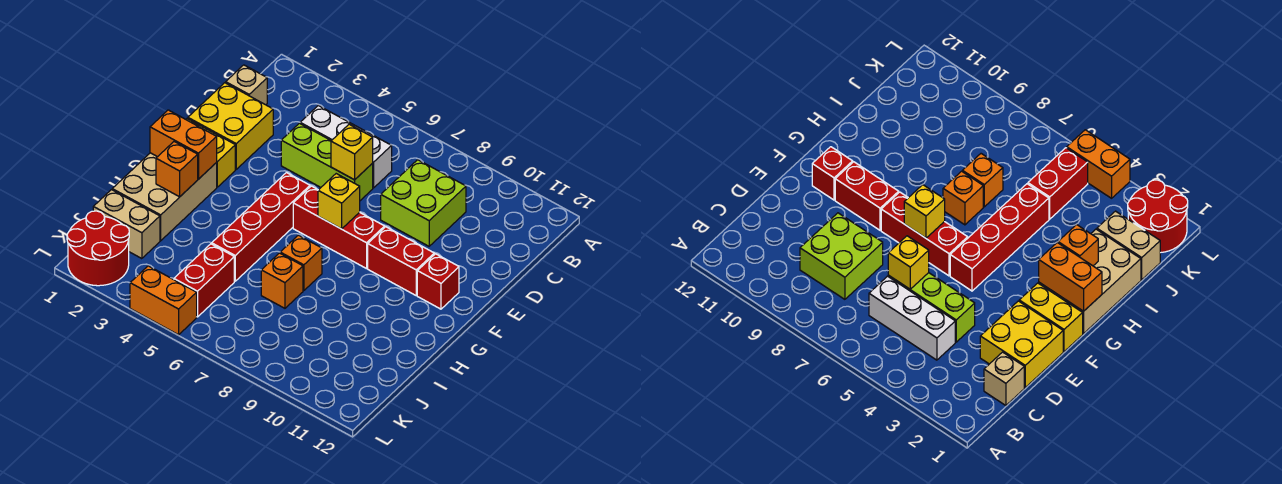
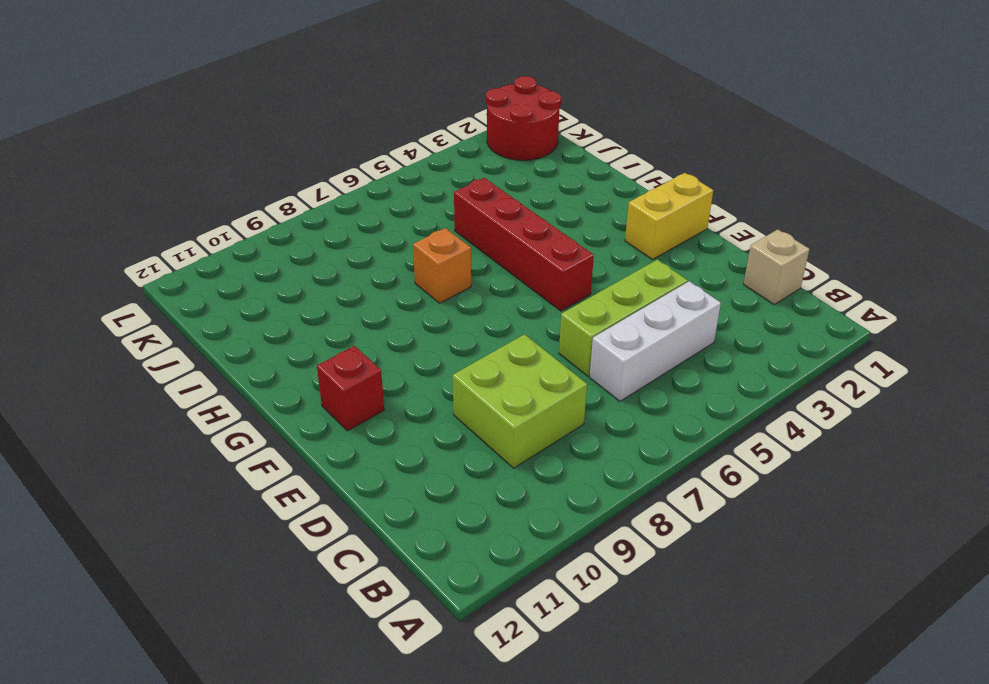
none -> yellow brick D1:E2 level 1
none -> red brick F6:F8 level 1
none -> red brick F9:F10 level 1

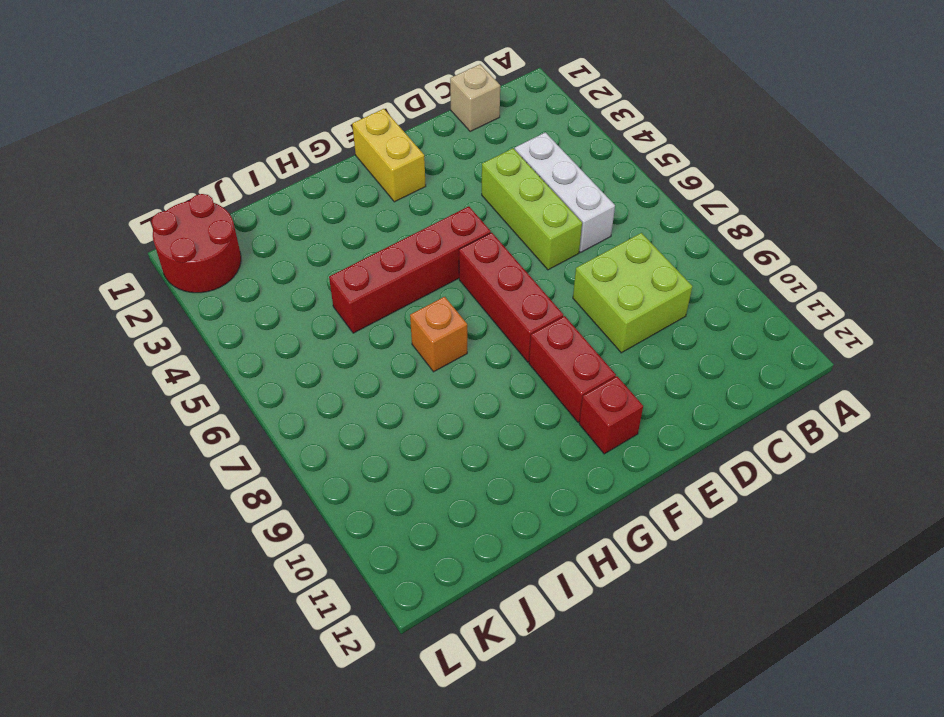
none -> yellow brick D1:E2 level 1
none -> tan brick G1:I2 level 1
none -> orange brick I7 level 1

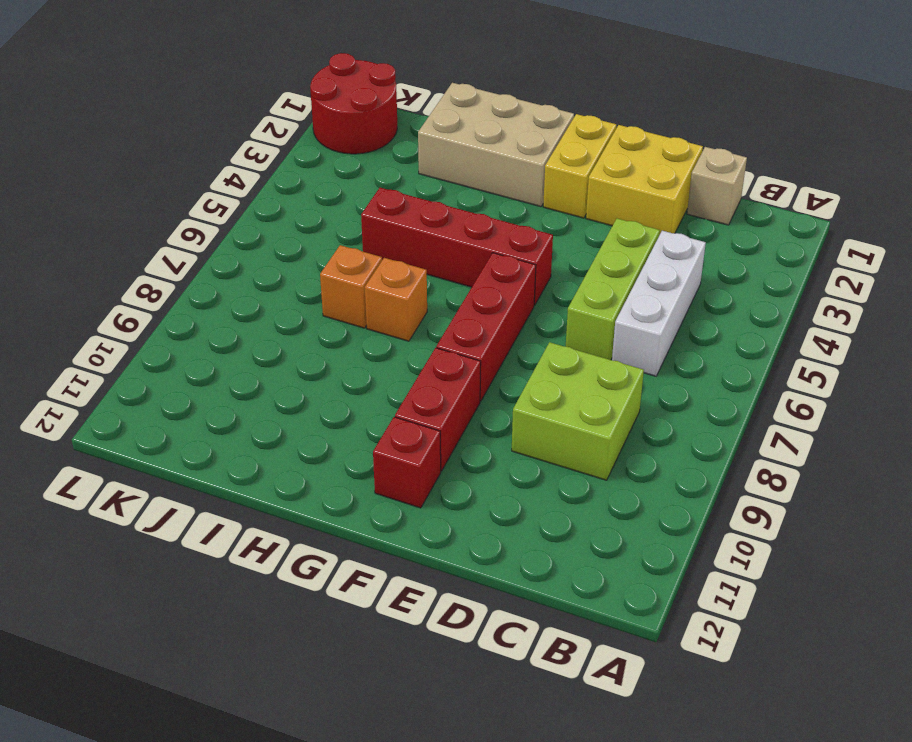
none -> tan brick J1:J2 level 1
none -> red brick J5:K5 level 1
none -> orange brick L4:L5 level 1

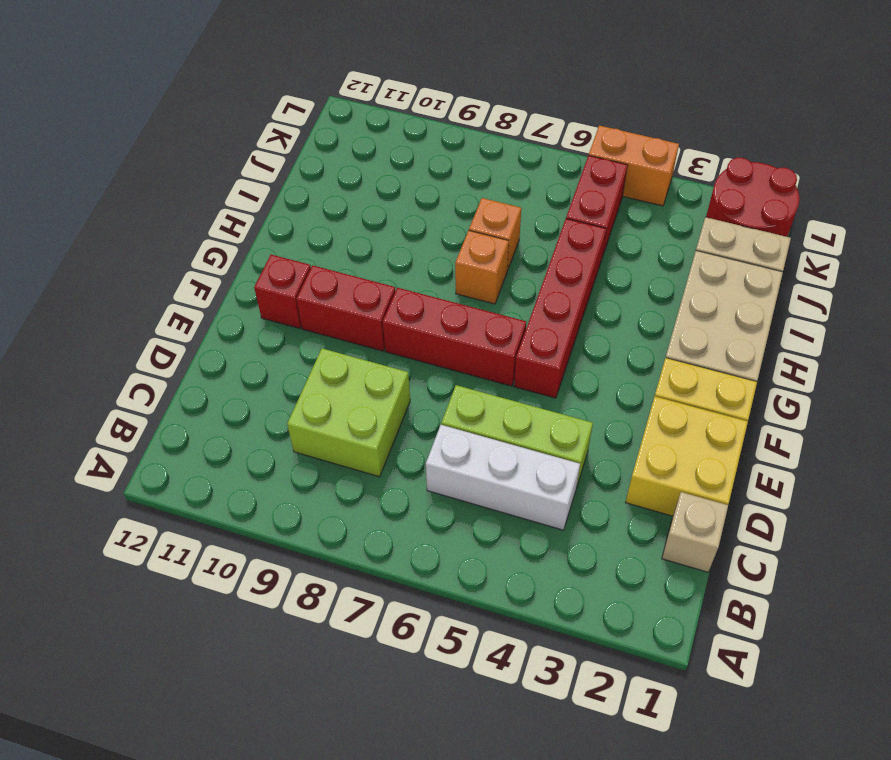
none -> yellow brick D6 level 2
none -> yellow brick F7 level 2
none -> orange brick G1:G2 level 2

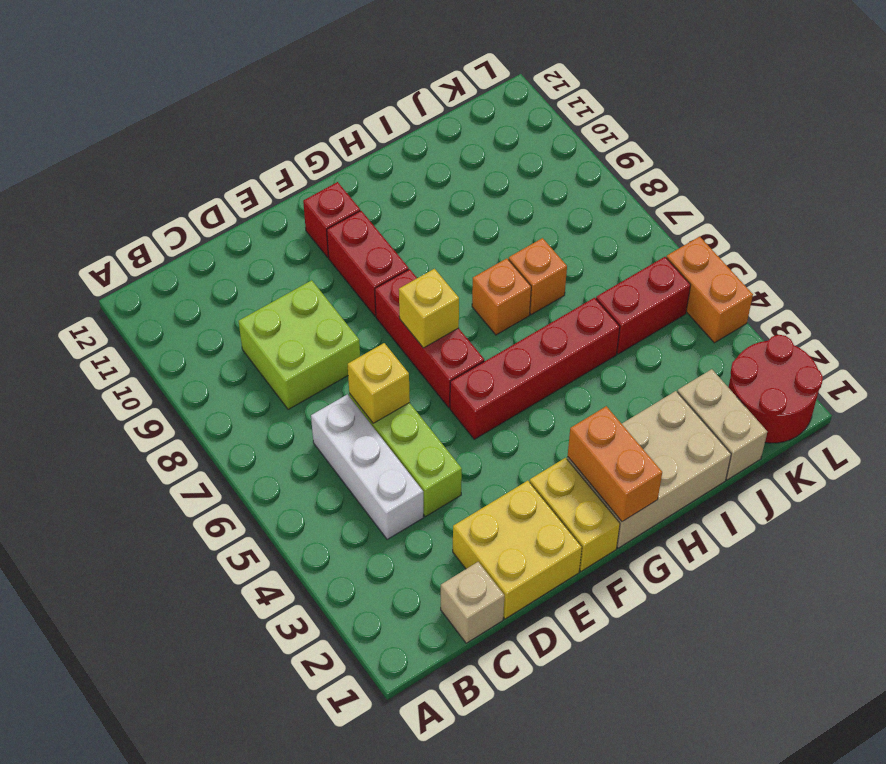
none -> orange brick H2 level 2

